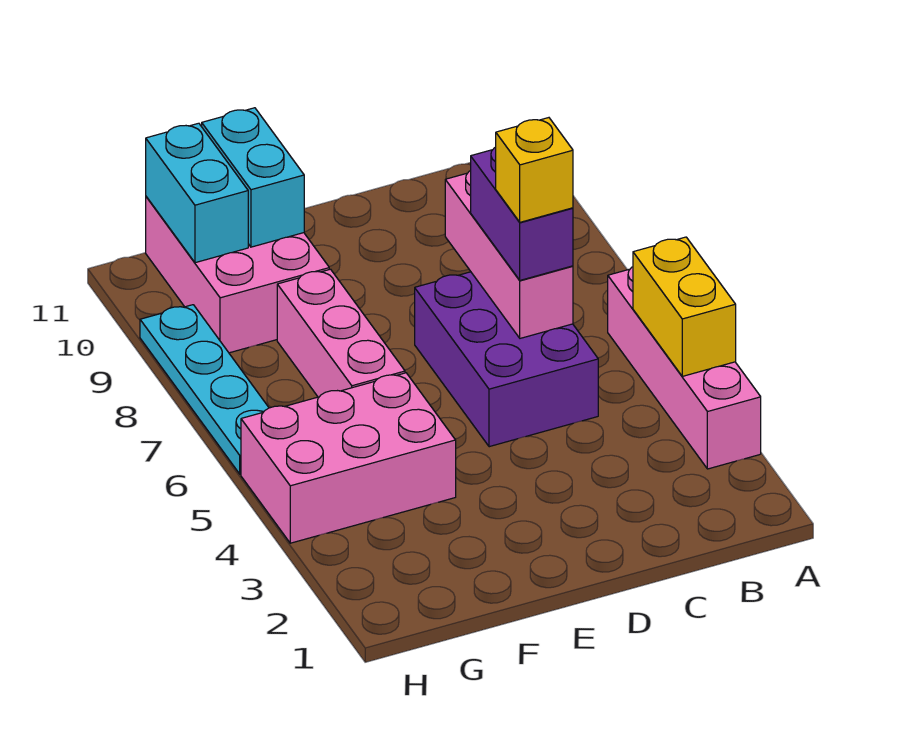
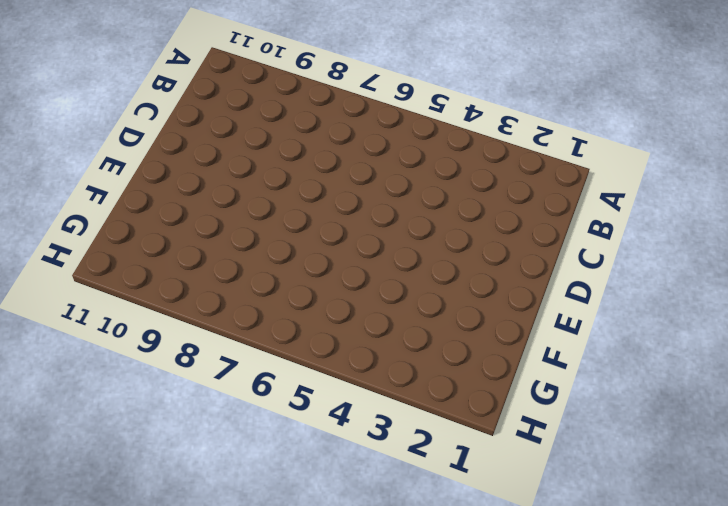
none -> pink brick A3:A6 level 1
none -> purple brick C5:D7 level 1
none -> pink brick F4:H5 level 1

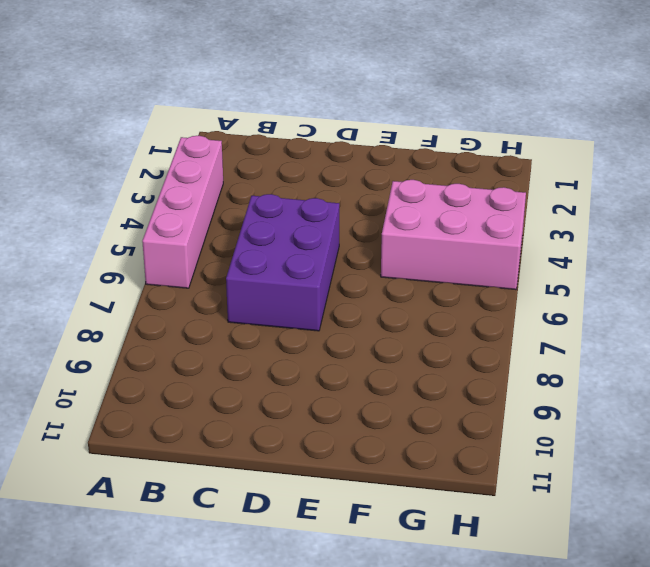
none -> pink brick F6:F8 level 1
none -> pink brick F9:G11 level 1
none -> cyan plate H6:H9 level 1

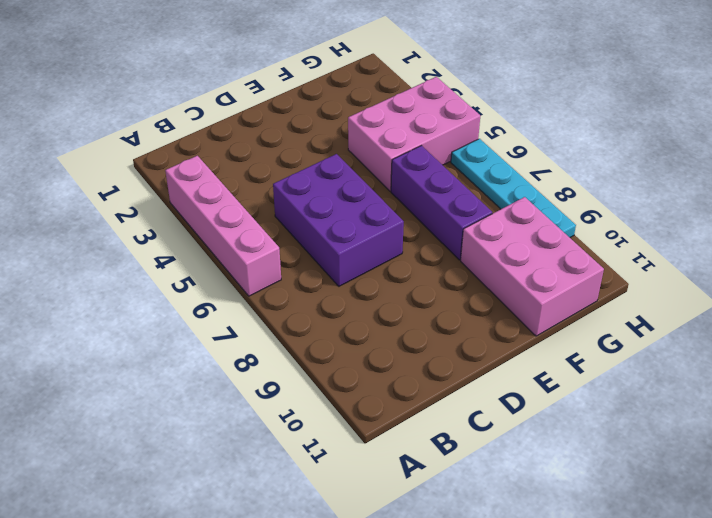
purple brick F6:F8 level 1 -> pink brick F6:F8 level 1
none -> yellow brick A4:A5 level 2
none -> pink brick C6:C8 level 2
none -> cyan brick F10:F11 level 2

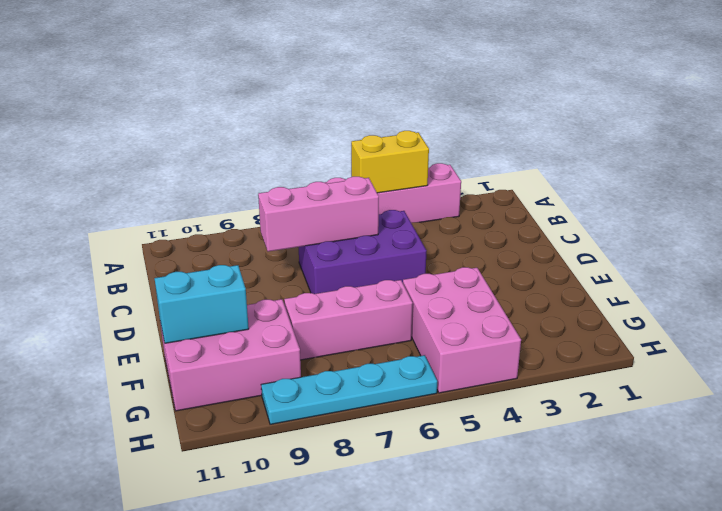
none -> cyan brick G10:G11 level 2
none -> purple brick C6:C7 level 3
none -> yellow brick C6 level 4

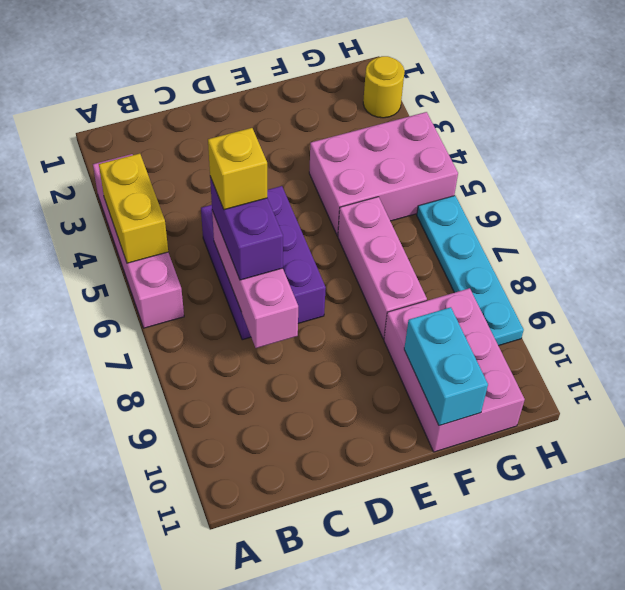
yellow round brick H2 level 1 -> none
none -> cyan brick G10:G11 level 2

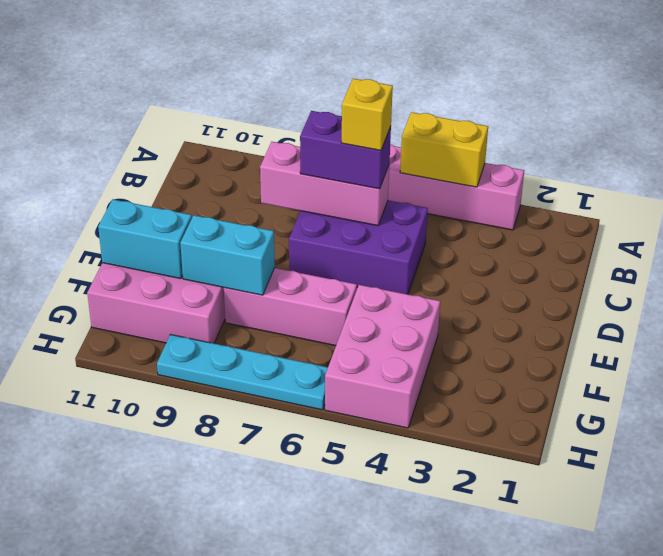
cyan brick F8:F9 level 2 -> cyan brick G10:G11 level 2

